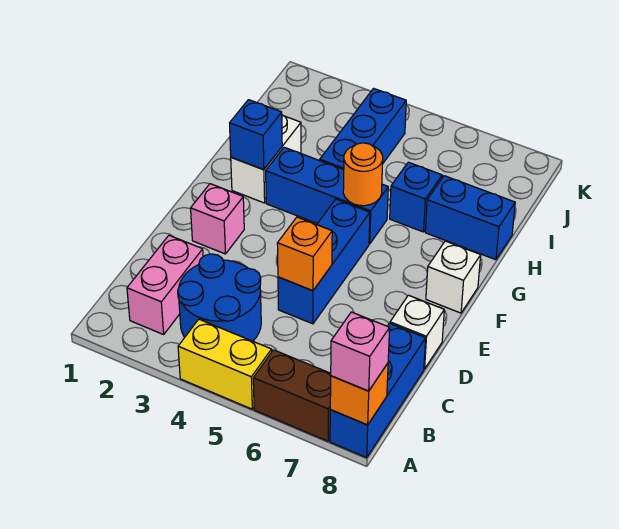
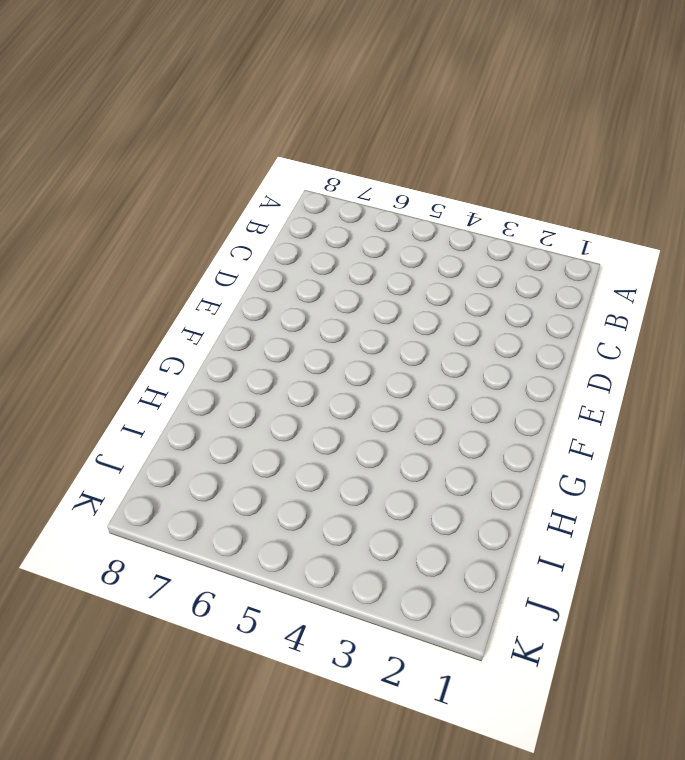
none -> yellow brick A4:A5 level 1
none -> brown brick A6:A7 level 1
none -> blue brick A8:C8 level 1

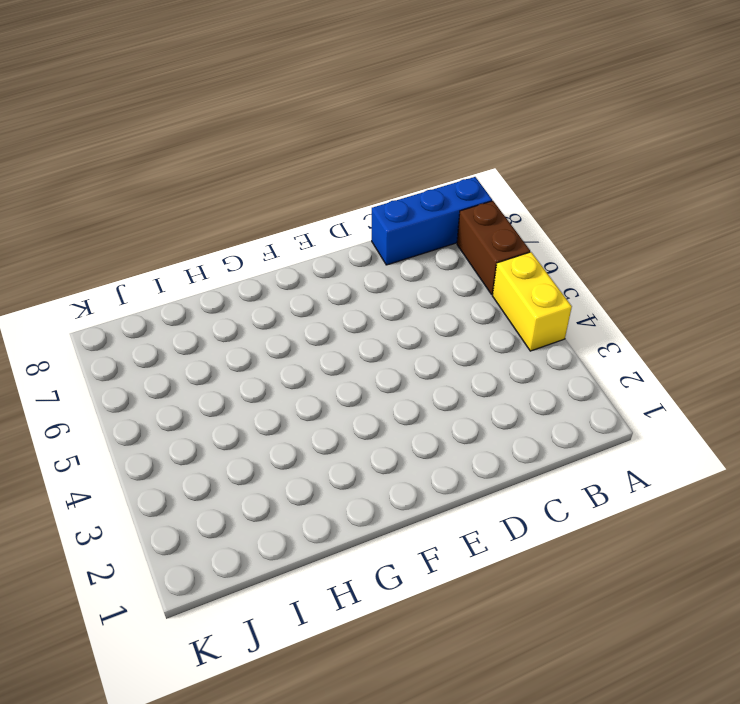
none -> pink brick B2:C2 level 1
none -> blue round brick B3:C4 level 1
none -> blue brick D5:F5 level 1

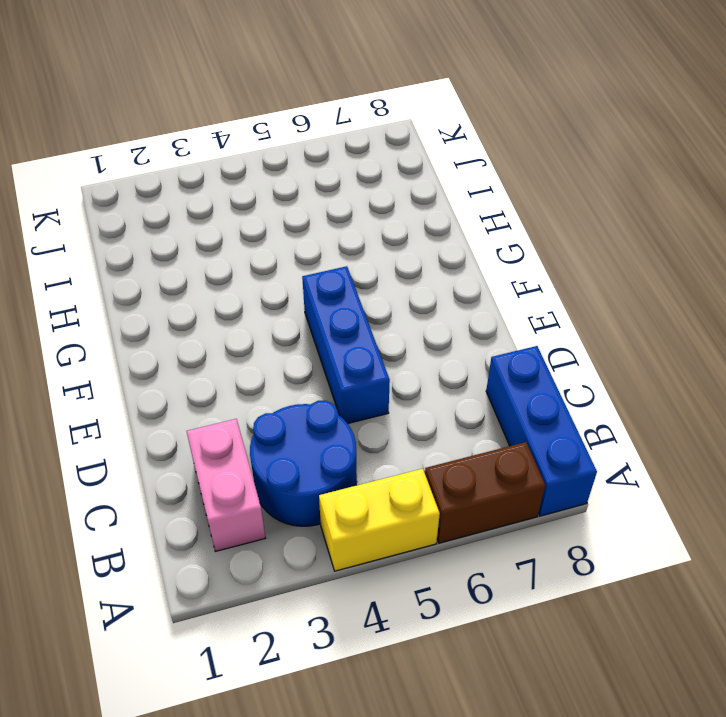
none -> white brick D8 level 1
none -> pink brick E2 level 1
none -> white brick F8 level 1

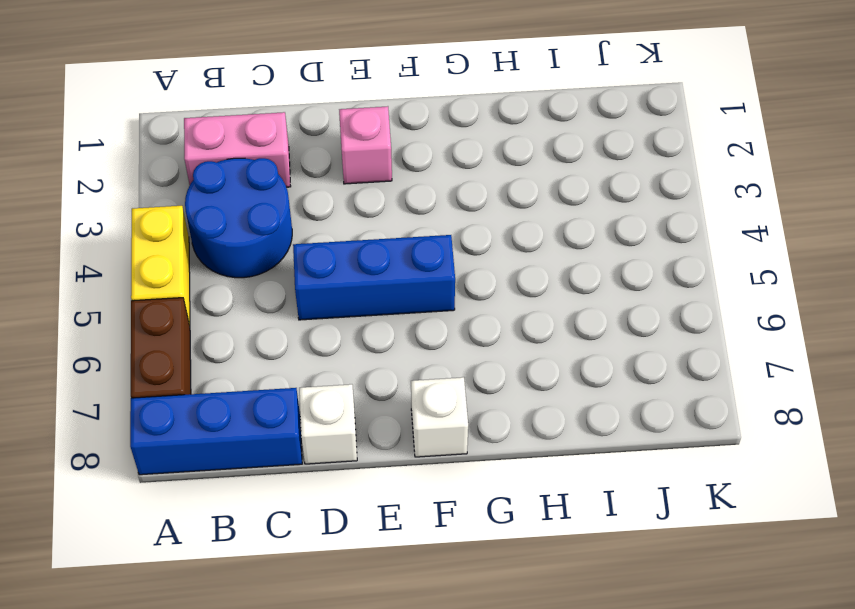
none -> white brick G2:H2 level 1
none -> blue brick G3:G5 level 1
none -> blue brick H4:J4 level 1

